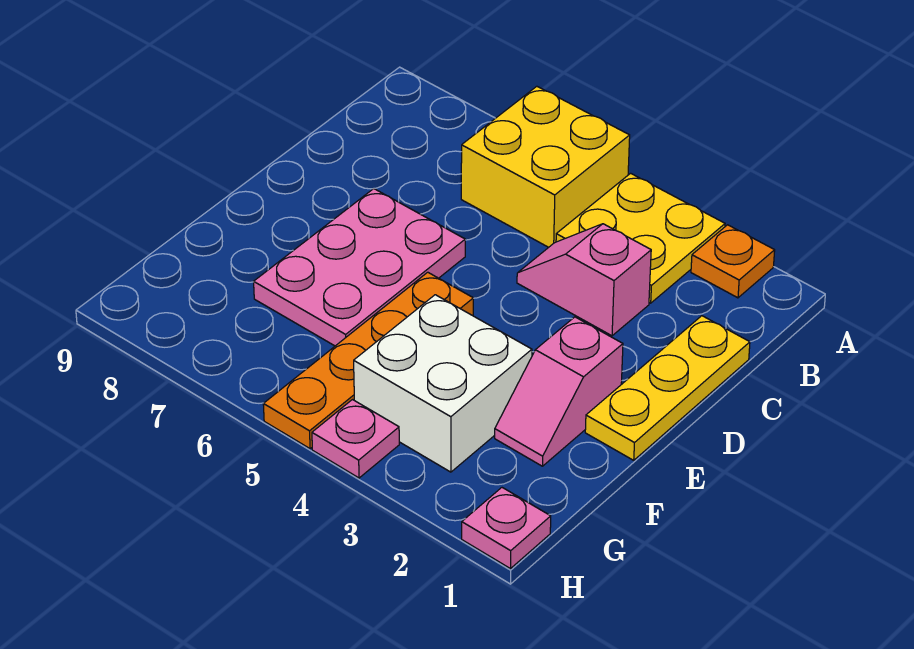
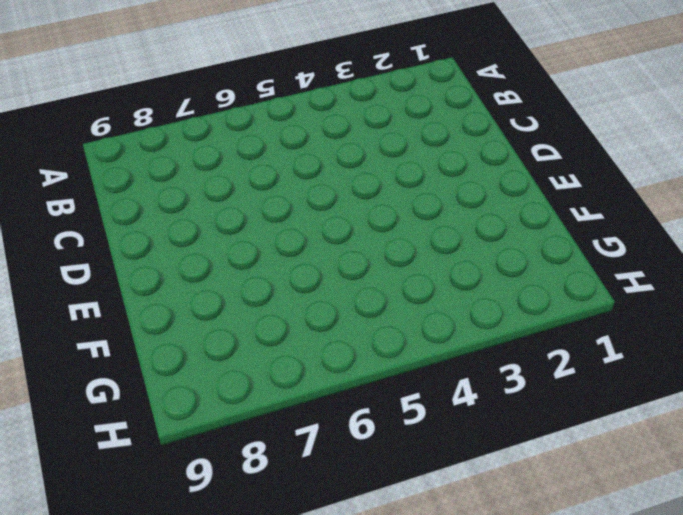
none -> orange plate A2 level 1
none -> yellow plate A3:B4 level 1

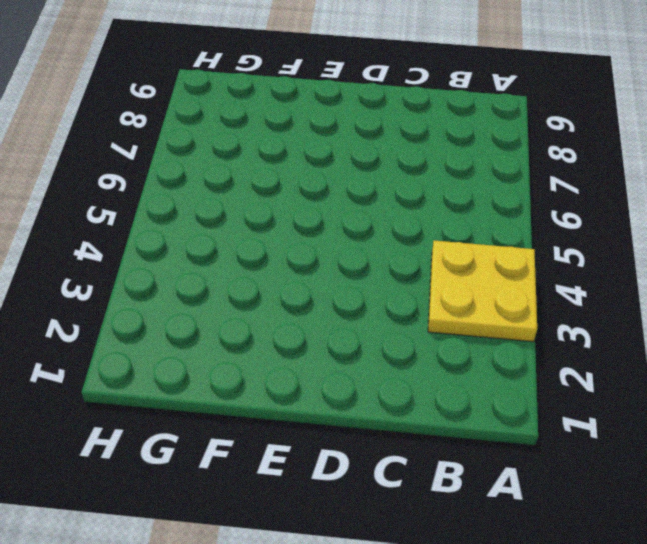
none -> orange plate A2 level 1
none -> yellow brick A5:B6 level 1

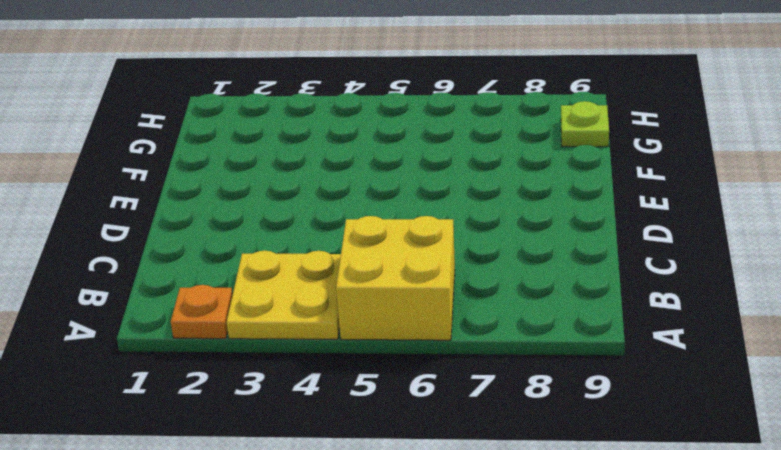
lime plate G9 level 1 -> none
none -> yellow plate C1:E1 level 1
none -> pink slope C3:C4 level 1 top 3

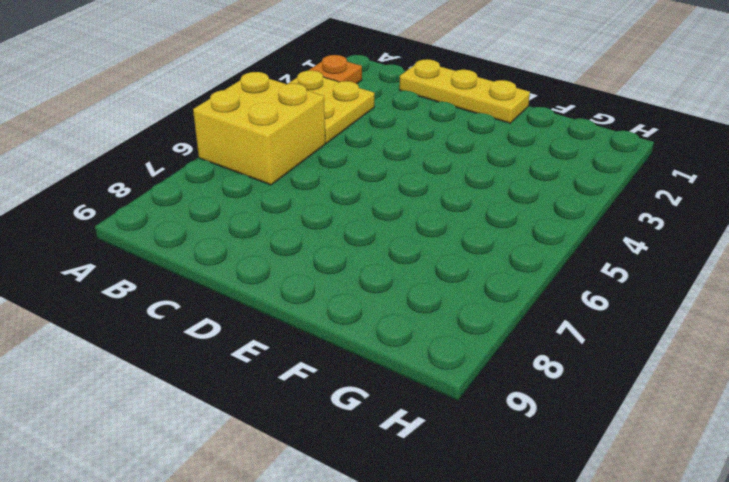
none -> pink slope C3:C4 level 1 top 3
none -> pink plate D6:F7 level 1

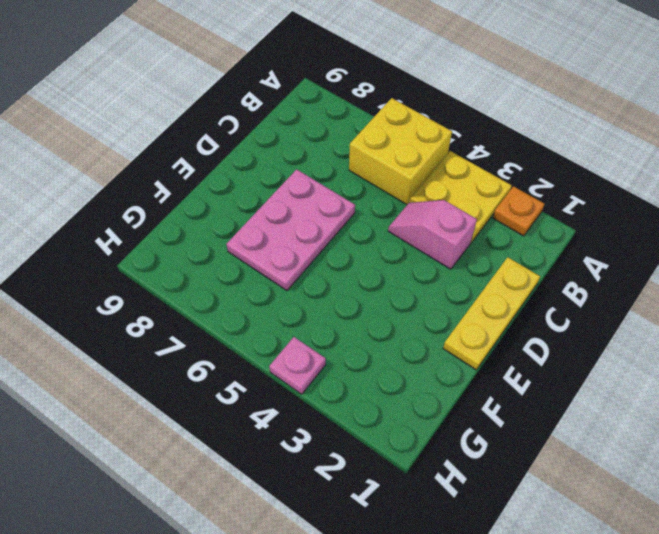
none -> pink slope E2:F2 level 1 top E
none -> orange plate E5:H5 level 1

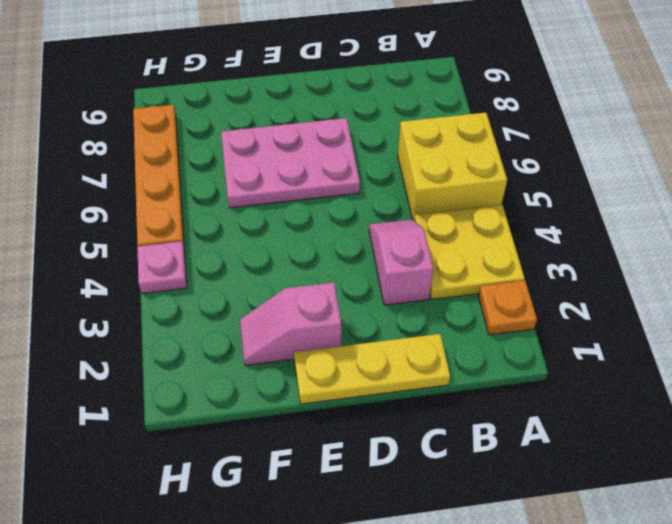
orange plate H5:H8 level 1 -> orange plate E5:H5 level 1
none -> white brick F3:G4 level 1
none -> pink plate H1 level 1

